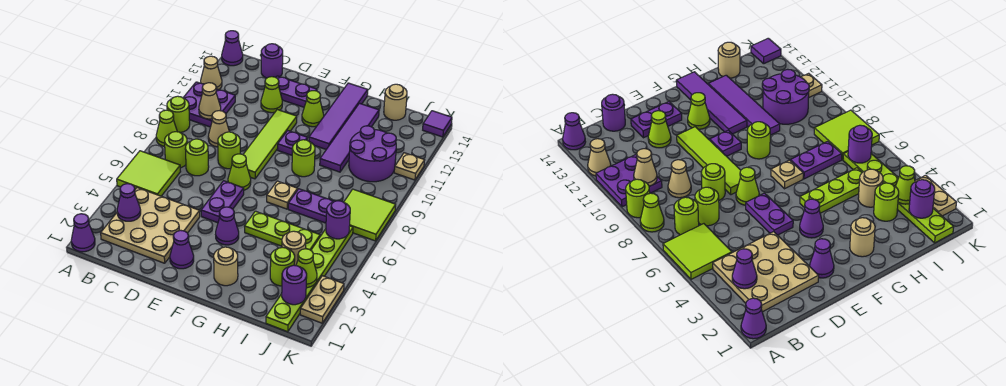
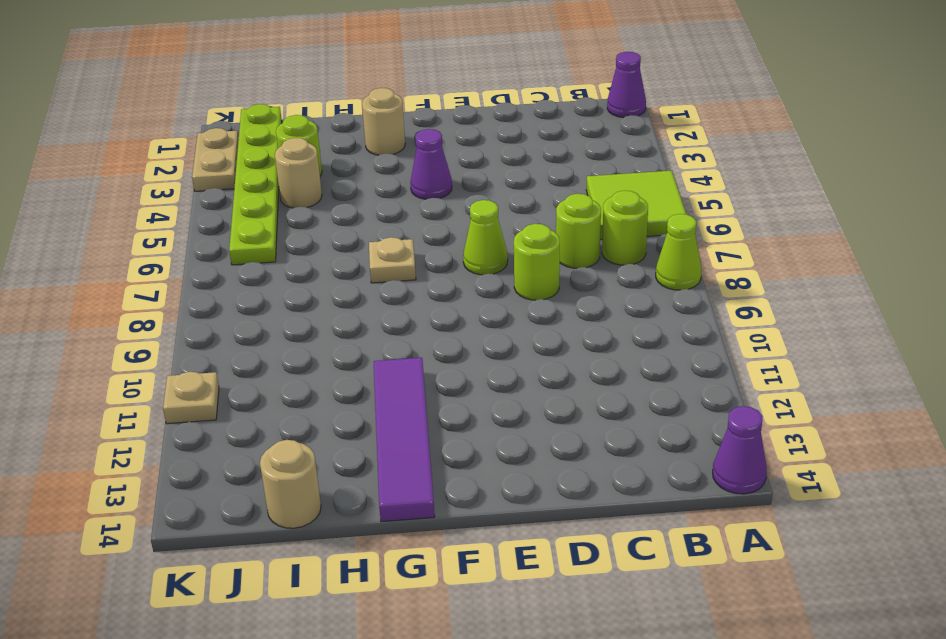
none -> lime round brick A9 level 1
none -> purple plate A10:B11 level 1
none -> tan cone A12 level 1
none -> tan plate B2:D4 level 1

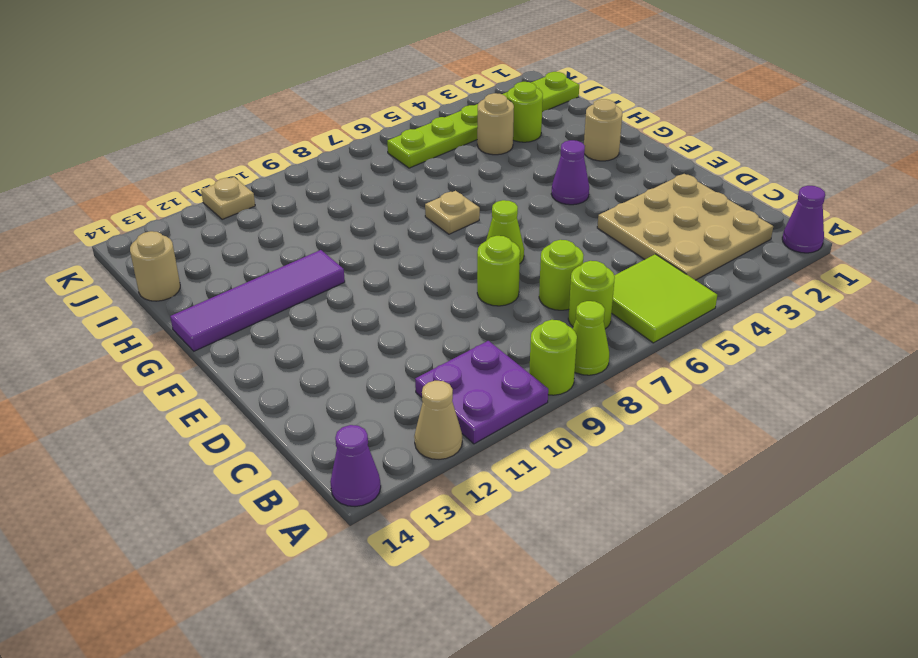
none -> tan cone C9 level 1
none -> purple round brick C14 level 1
none -> lime cone D12 level 1
none -> purple plate D13:E13 level 1

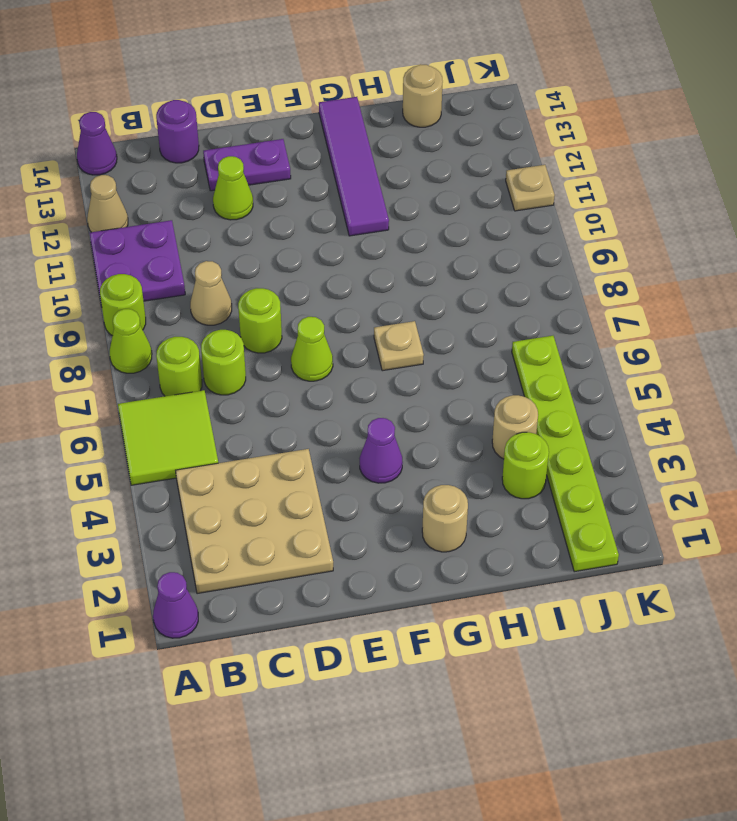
none -> purple cone E2 level 1
none -> purple plate E5:E6 level 1
none -> lime tile E8:E11 level 1
none -> purple plate F10 level 1

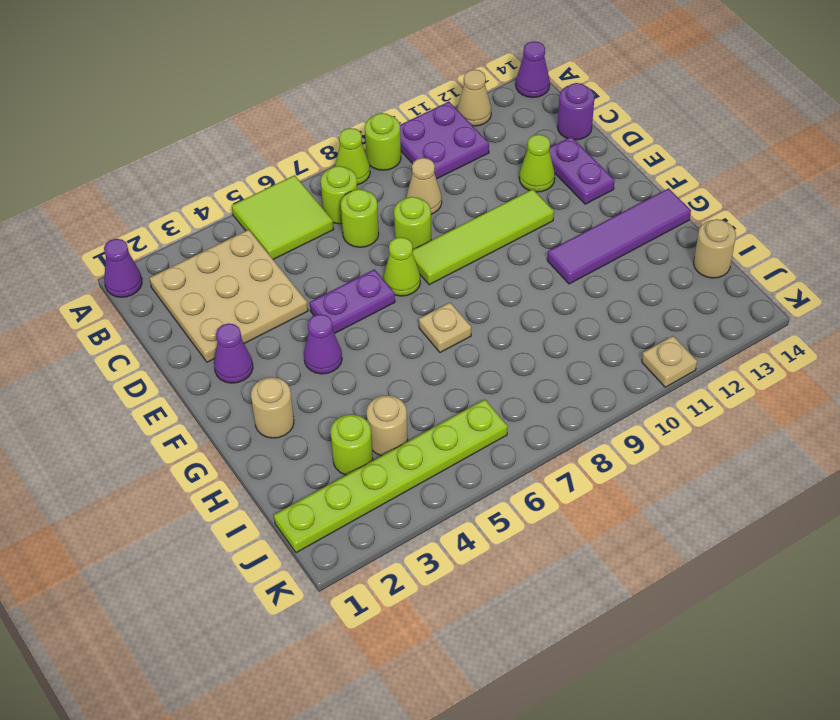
none -> purple plate F10 level 1
none -> lime cone F12 level 1
none -> lime plate G5:I5 level 1
none -> lime round brick G9 level 1

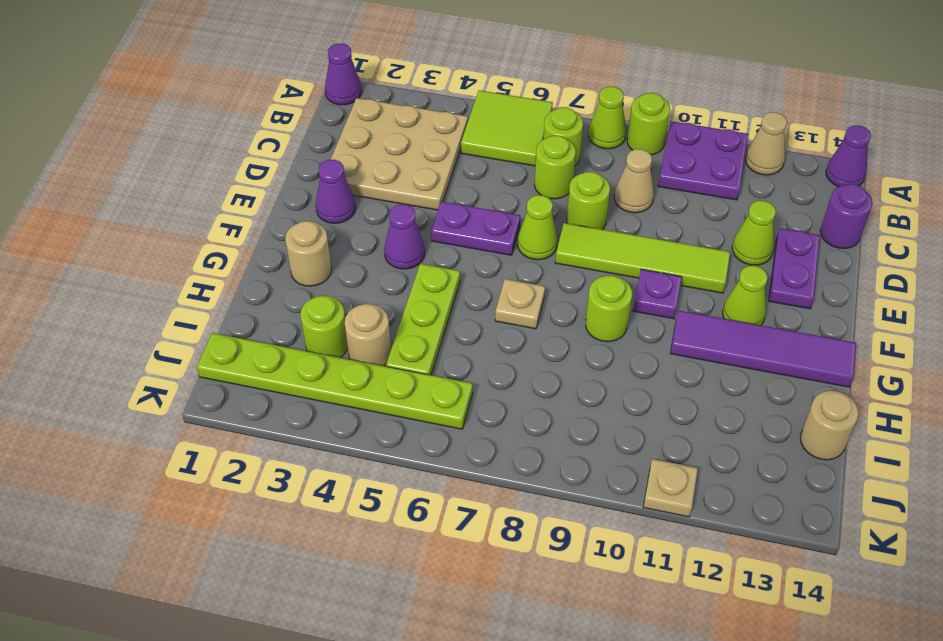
none -> purple plate H7:I7 level 1
none -> purple tile H10:H13 level 1
none -> purple round brick I10:J11 level 1
none -> lime tile J7:K8 level 1

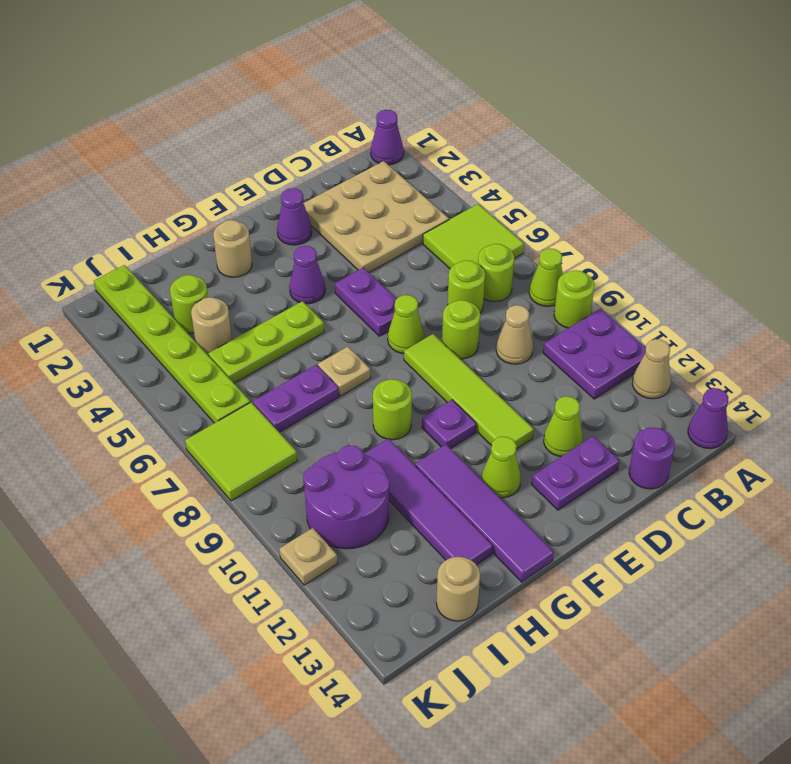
none -> tan plate K2:K3 level 1
none -> purple tile K14 level 1
none -> purple cone B3 level 2
none -> tan cone B10 level 2

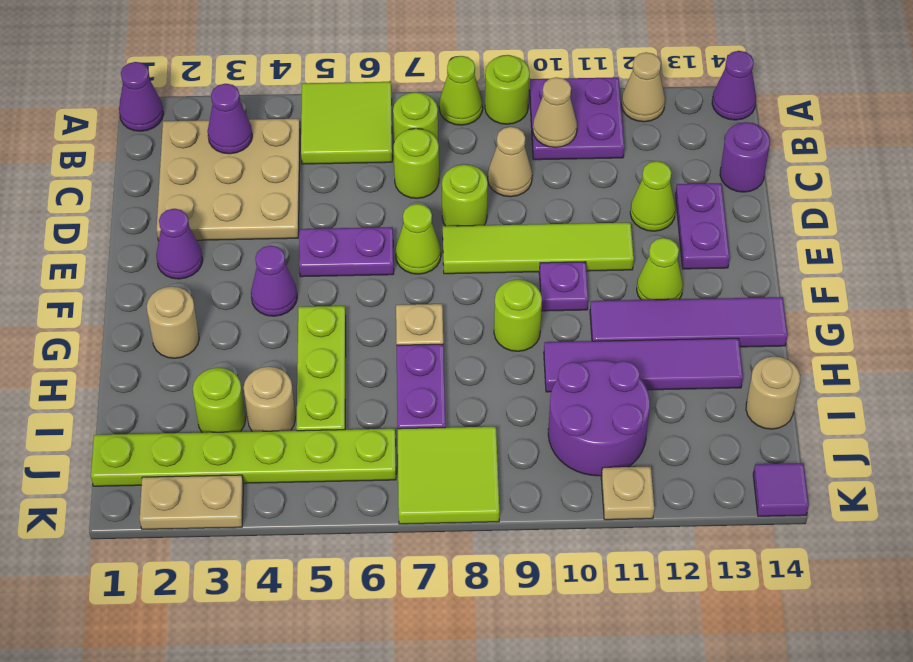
none -> purple round brick J2 level 2
none -> lime cone J3 level 2
none -> purple round brick J6 level 2

